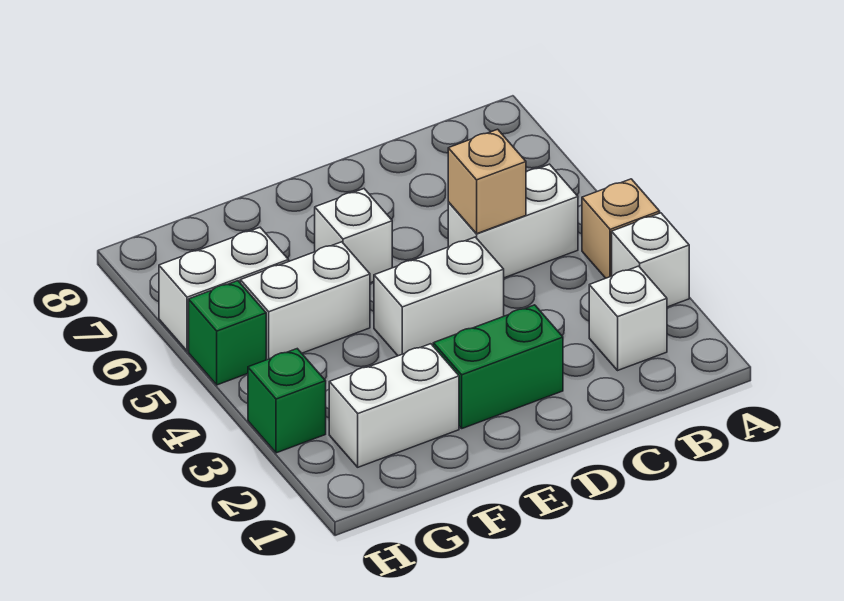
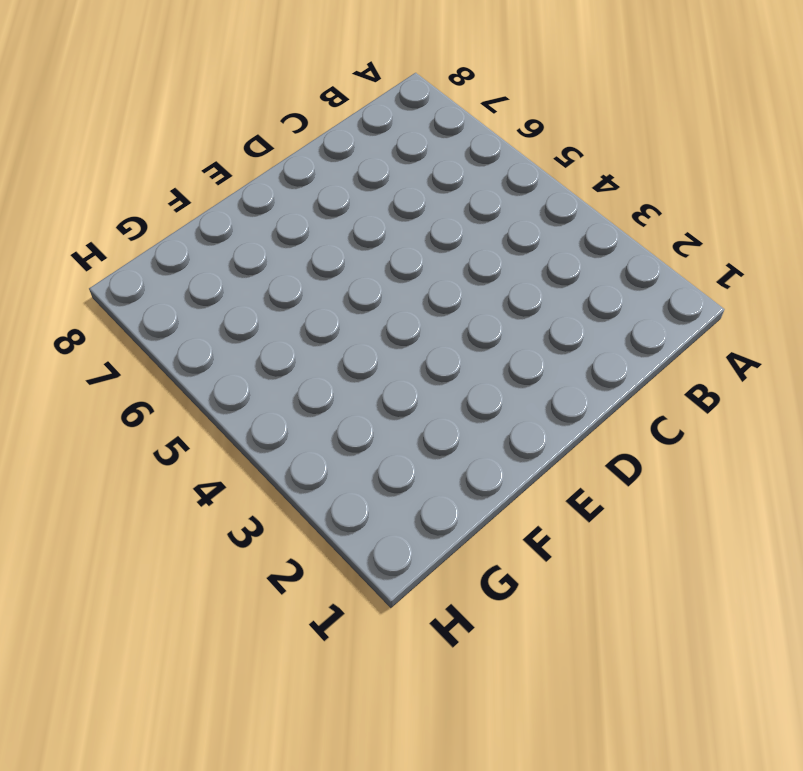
none -> white brick A3 level 1
none -> tan brick A4 level 1
none -> white brick B2 level 1

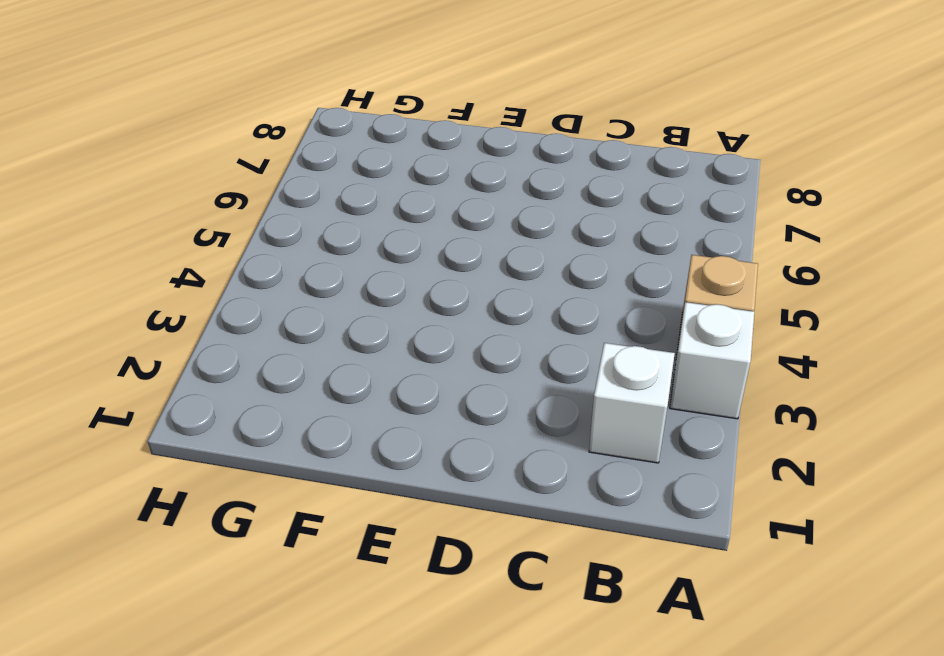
none -> white brick B5:C5 level 1
none -> green brick D2:E2 level 1
none -> white brick D4:E4 level 1

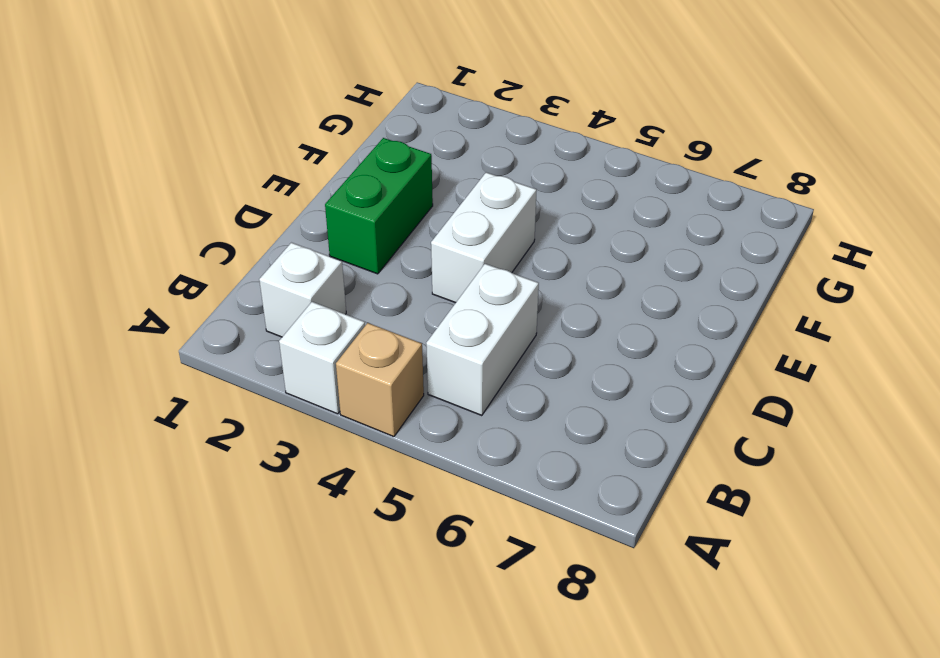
none -> white brick E6 level 1
none -> white brick F2:G2 level 1
none -> white brick F5:G5 level 1

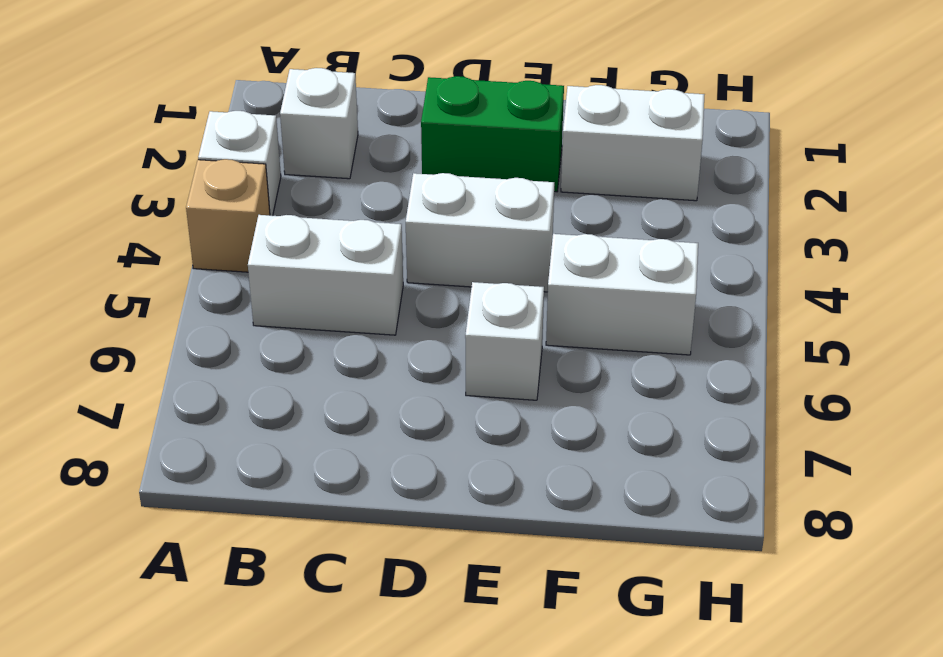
none -> white brick G6:H6 level 1
none -> green brick H3 level 1
none -> green brick H5 level 1

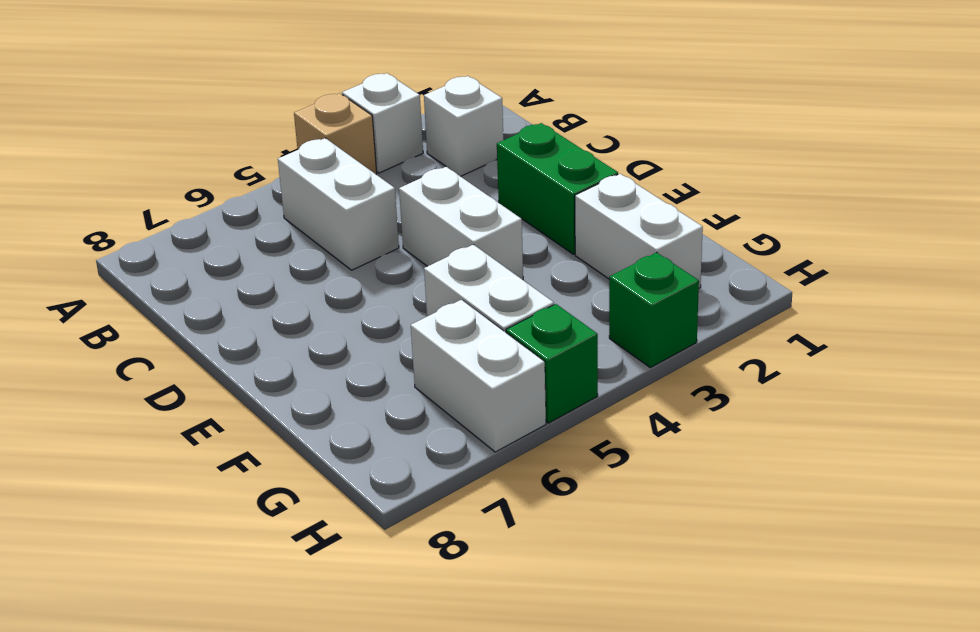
none -> white brick E6 level 1
none -> tan brick C5 level 2

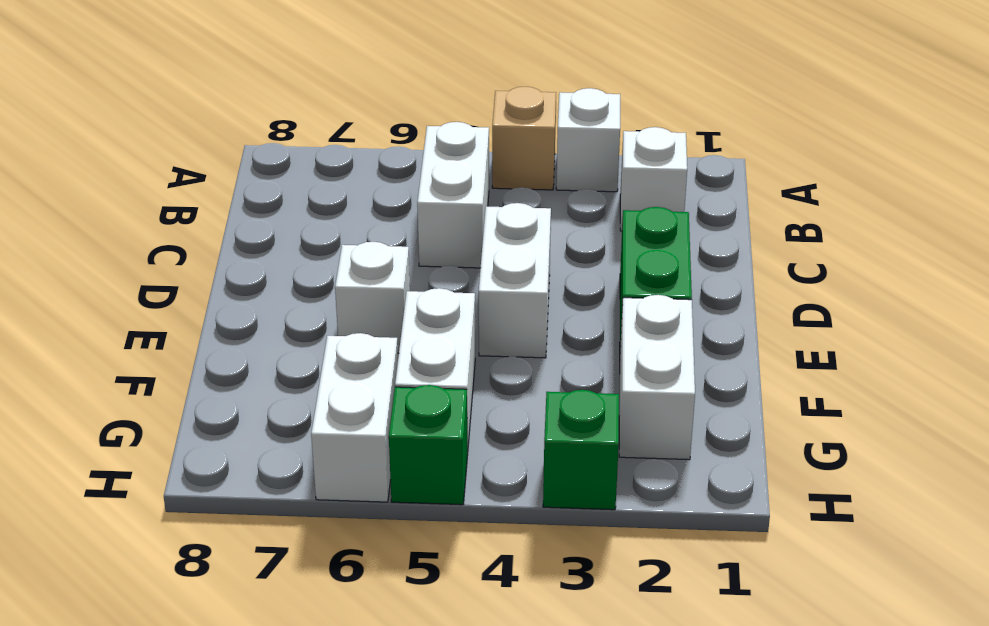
none -> tan brick C5 level 2

